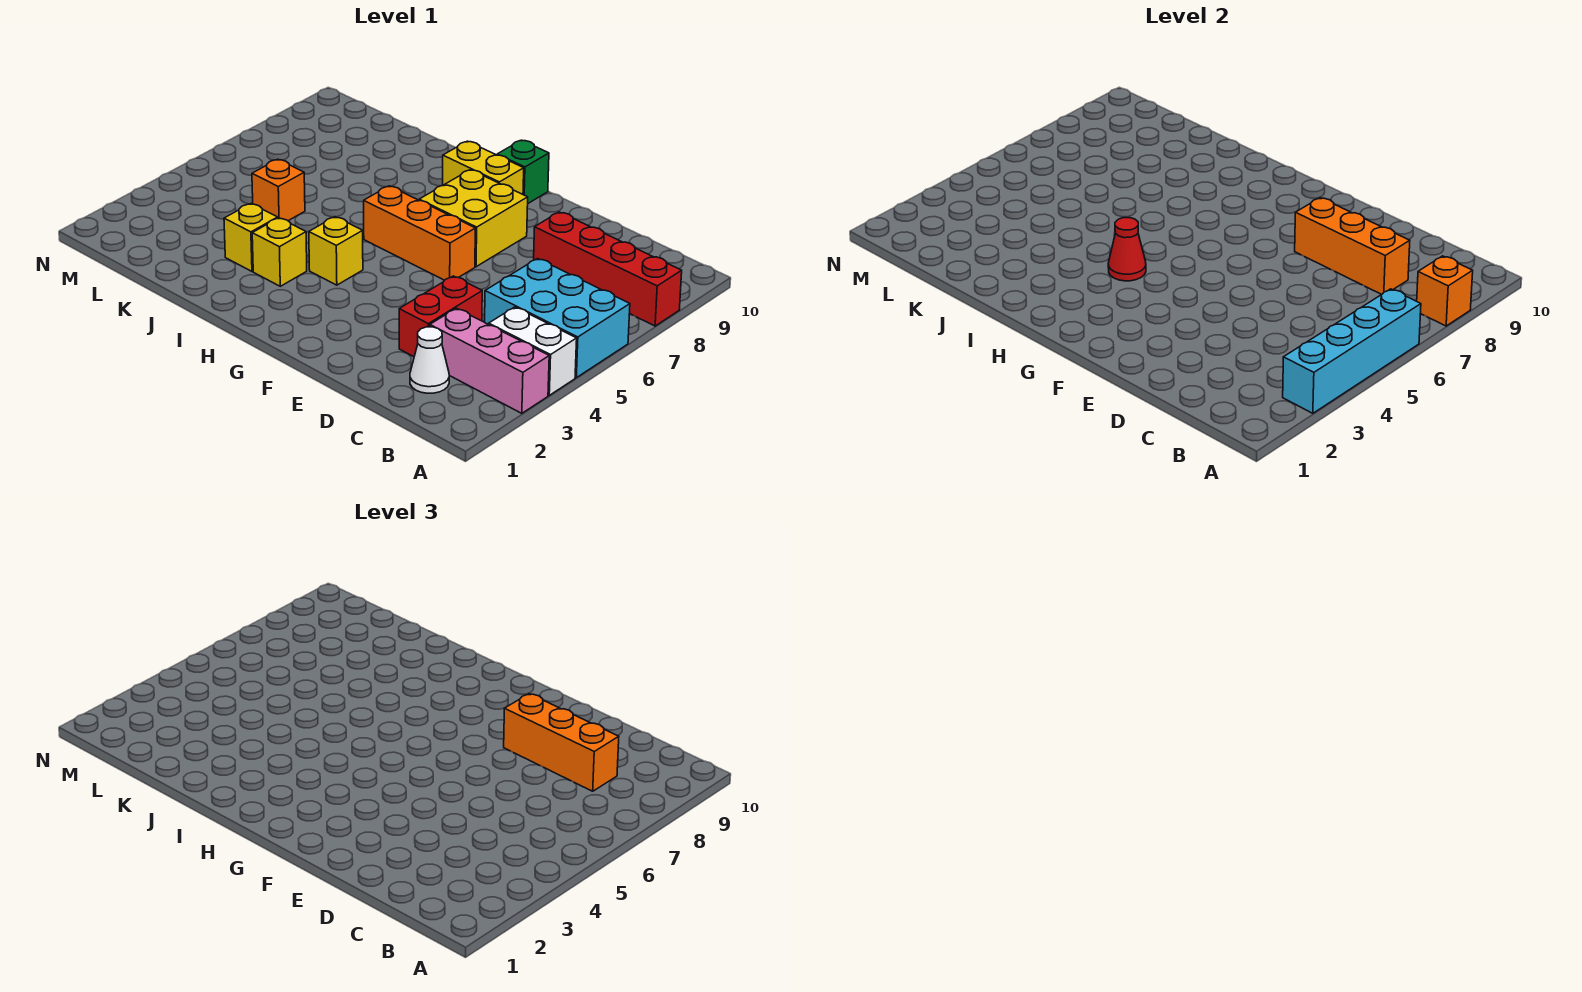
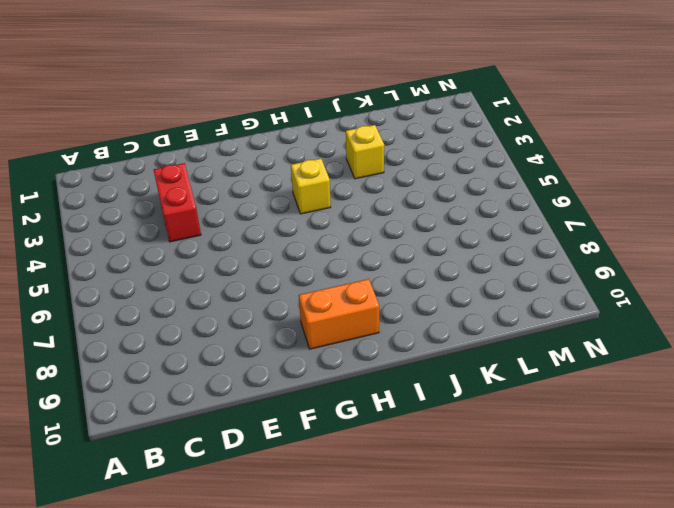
orange brick G9:H9 level 1 -> yellow brick G9:H9 level 1
none -> pink brick A3:C3 level 1
none -> white brick A4:B4 level 1
none -> cyan brick A5:C6 level 1

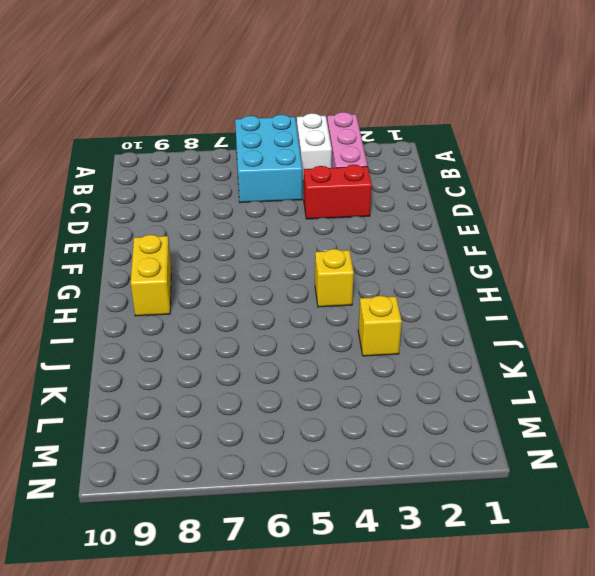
none -> red brick A8:D8 level 1
none -> white cone C2 level 1
none -> orange brick F6:H6 level 1

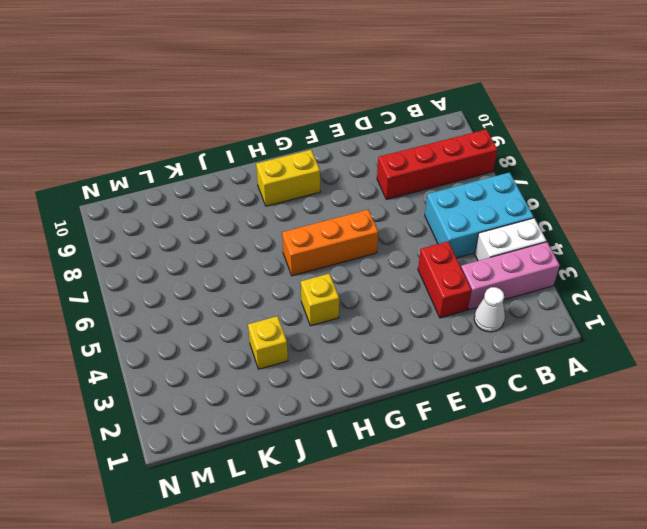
none -> yellow brick F7:G8 level 1
none -> green brick G10 level 1
none -> yellow brick I3 level 1

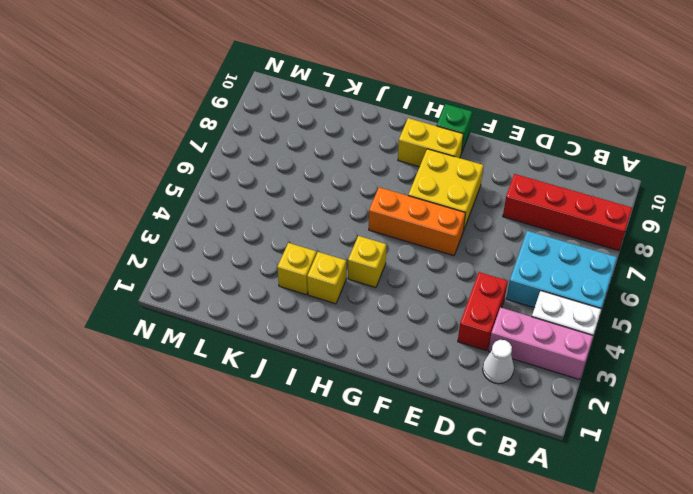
none -> orange brick K5 level 1
none -> cyan brick A3:A6 level 2
none -> orange brick A8 level 2

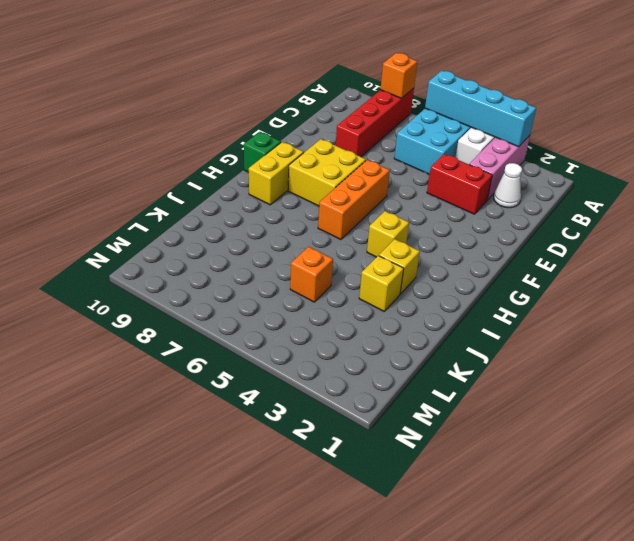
none -> orange brick C8:E8 level 2
none -> red cone H4 level 2
none -> orange brick C8:E8 level 3

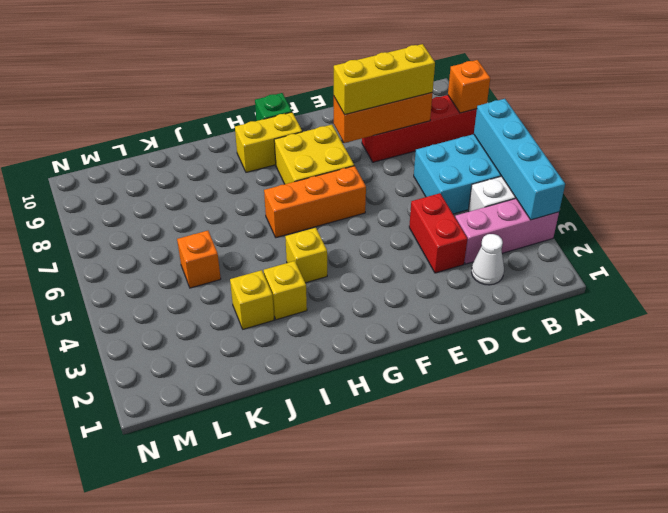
yellow brick C8:E8 level 3 -> orange brick C8:E8 level 3
none -> red cone H4 level 2

